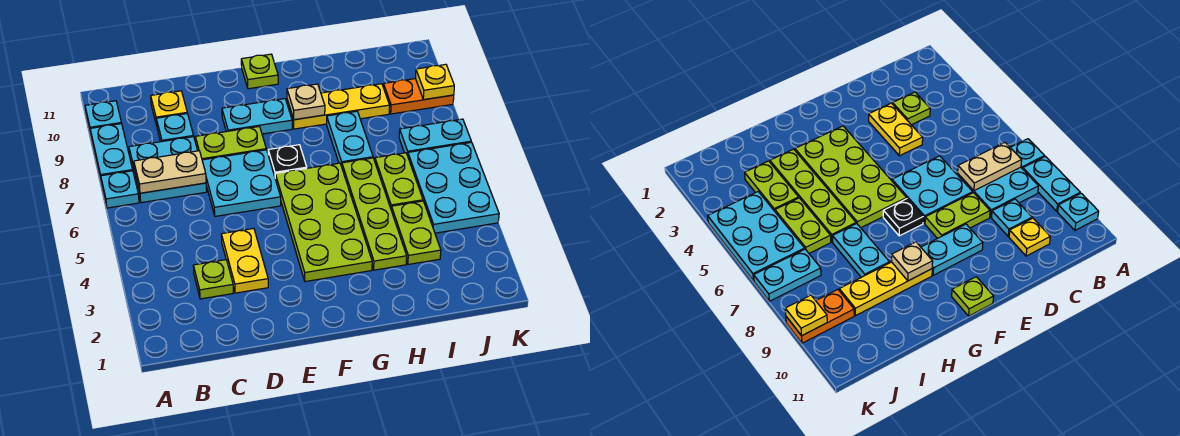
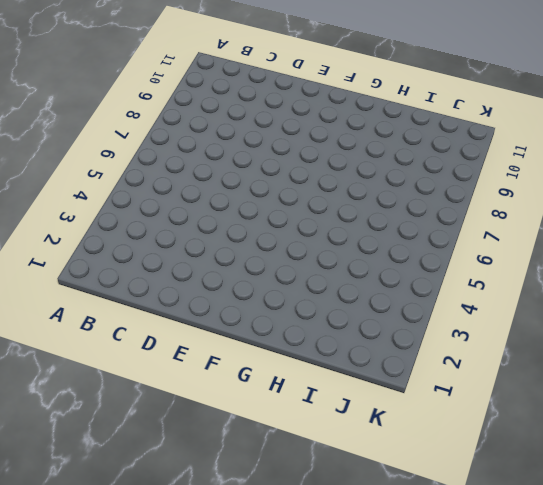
none -> cyan plate A7 level 1
none -> cyan plate A8:A9 level 1
none -> cyan plate A10 level 1

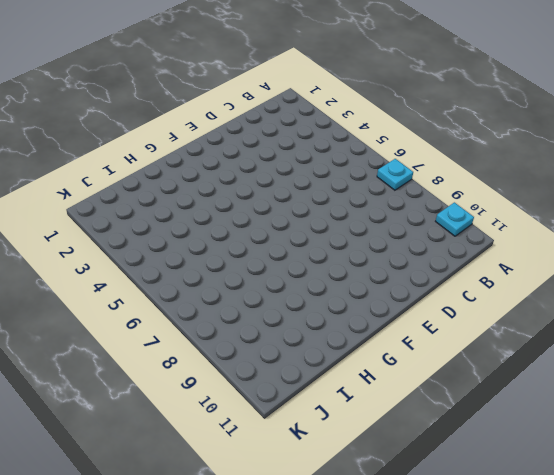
none -> cyan plate A8:A9 level 1
none -> cyan plate B7:C8 level 1
none -> lime plate C3 level 1

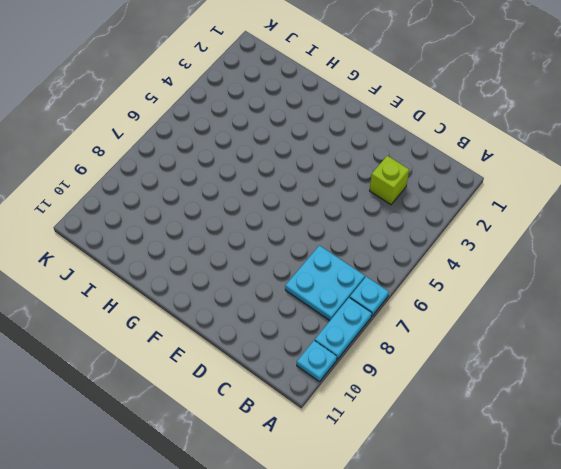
lime brick C3 level 1 -> lime plate C3 level 1
none -> cyan plate C9 level 1
none -> yellow plate C10 level 1
none -> yellow plate D3:D4 level 1

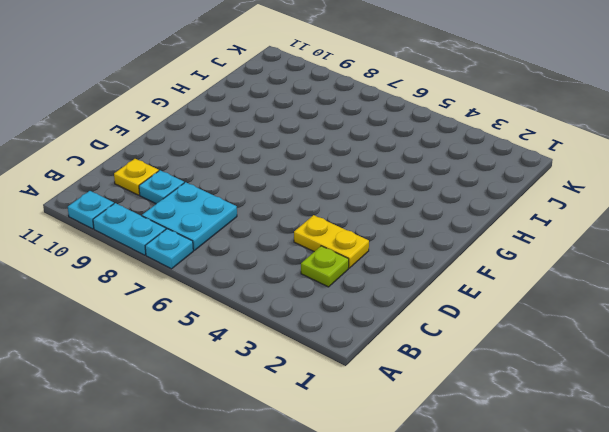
none -> cyan plate D6:E7 level 1
none -> lime plate D8:E8 level 1
none -> cyan plate E9:F9 level 1

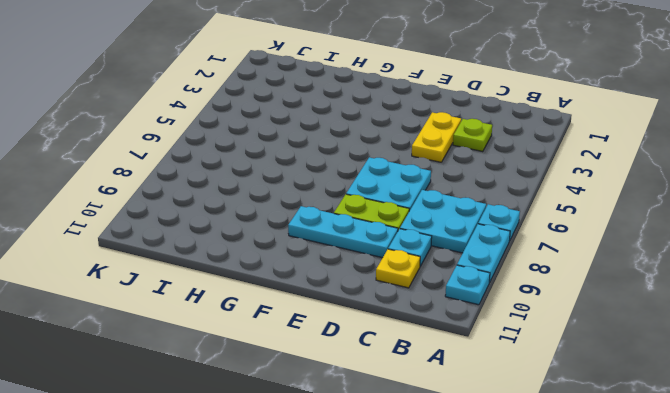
cyan plate D9:F9 level 1 -> cyan plate E9:F9 level 1
none -> lime plate F3:G6 level 1
none -> black plate F7 level 1
none -> lime plate F11 level 1

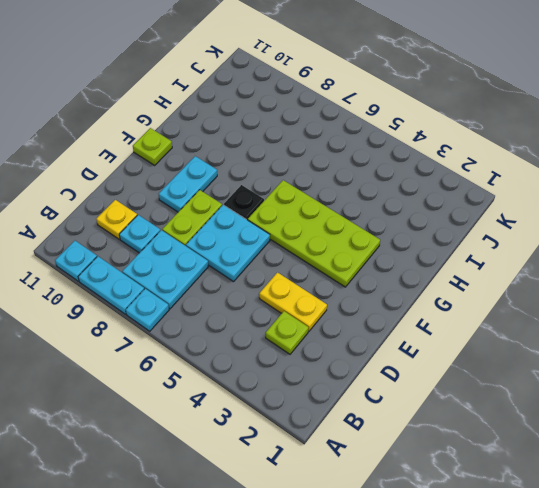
none -> yellow plate G9:I9 level 1
none -> lime plate H3:H6 level 1
none -> cyan plate H7:H8 level 1

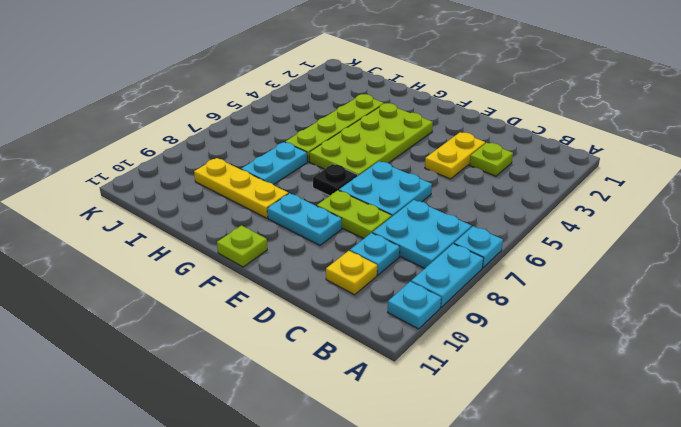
none -> lime plate I3:I4 level 1
none -> lime plate I5:I6 level 1
none -> cyan plate J4:K6 level 1

